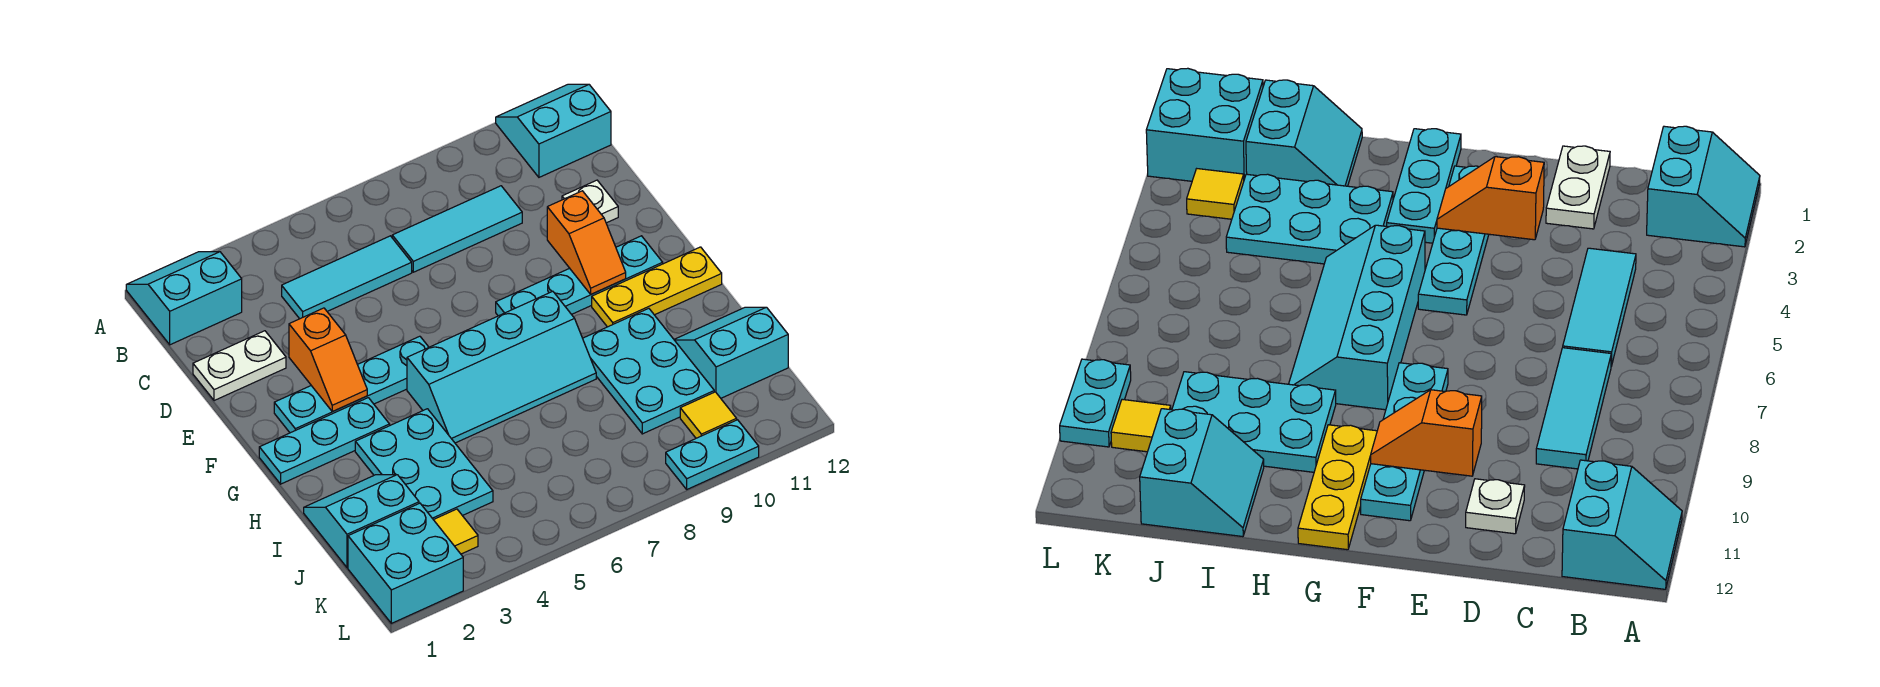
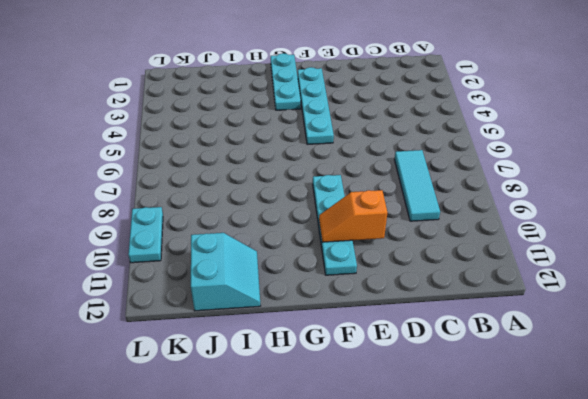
none -> cyan slope A1:B2 level 1 top B
none -> cyan slope A11:B12 level 1 top B
none -> cyan tile C4:C6 level 1

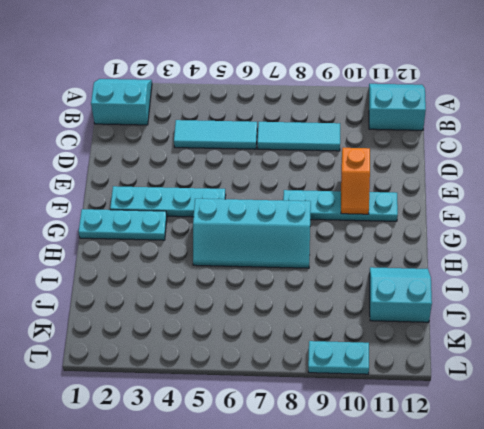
none -> white plate D1:D2 level 1
none -> white plate D11 level 1
none -> yellow plate G10:G12 level 1

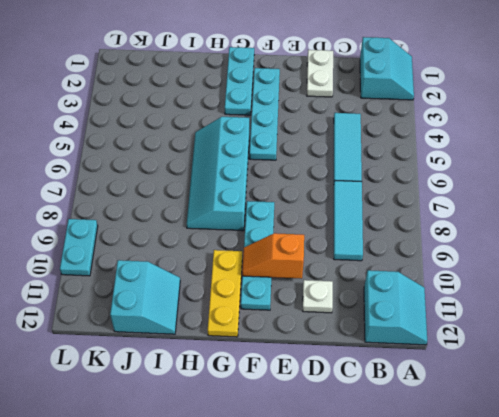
none -> cyan plate H3:J4 level 1
none -> cyan plate H9:J10 level 1
none -> cyan slope I1:J2 level 1 top J

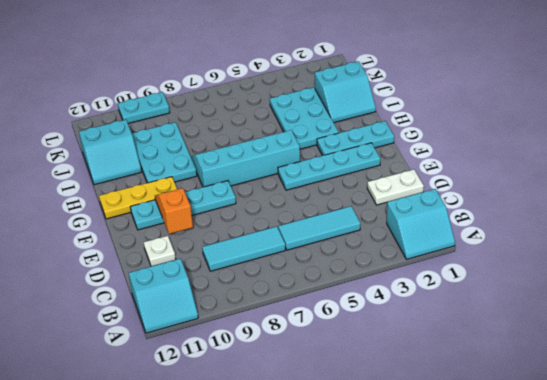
none -> cyan brick K1:L2 level 1
none -> yellow tile K3 level 1
none -> yellow tile K10 level 1

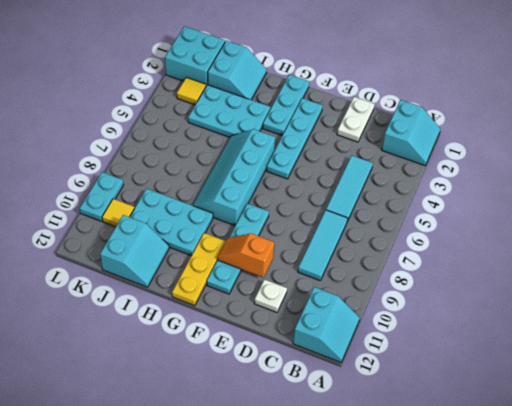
none -> orange slope E3:F3 level 2 top E

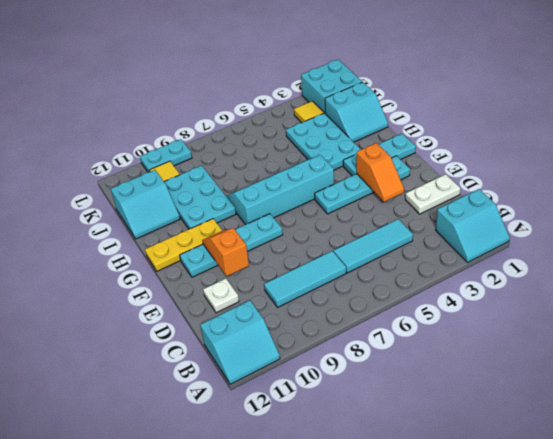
orange slope E3:F3 level 2 top F -> orange slope E3:F3 level 2 top E

